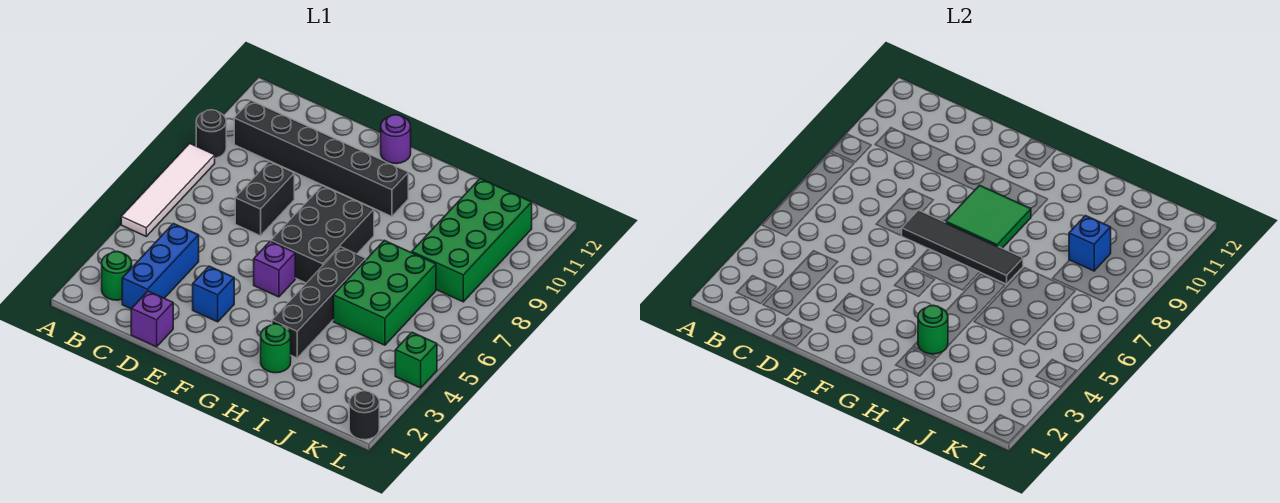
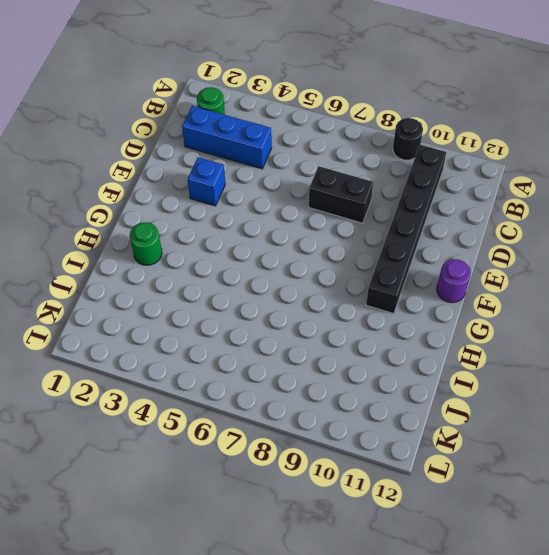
none -> white tile A5:A8 level 1
none -> purple brick D1 level 1
none -> purple brick F5 level 1

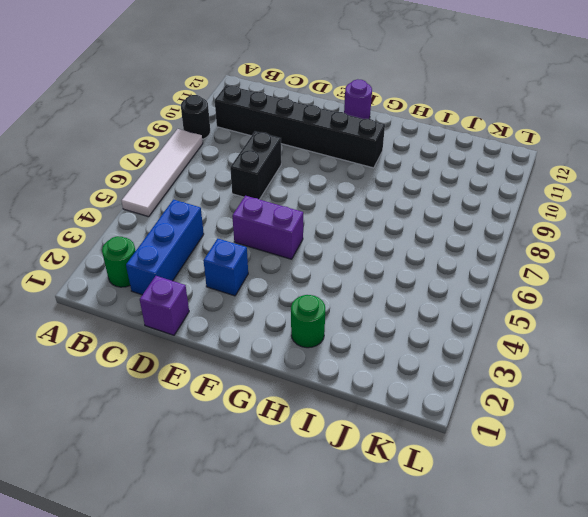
purple brick E5:F5 level 1 -> purple brick F5 level 1
none -> black brick F6:G8 level 1
none -> black brick H3:H6 level 1
none -> green brick I5:J7 level 1

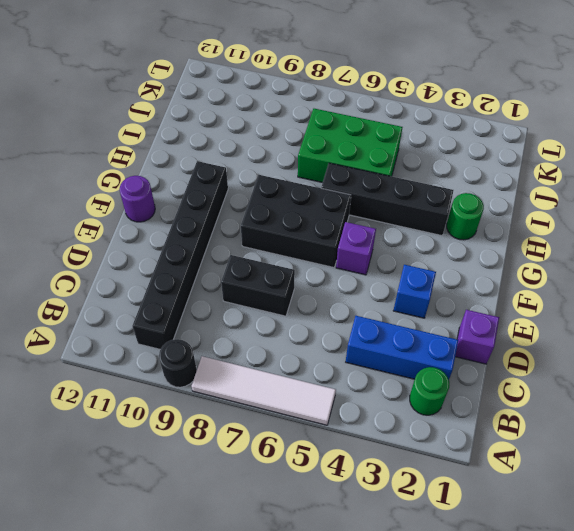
none -> green brick J8:K11 level 1
none -> black round brick L1 level 1
none -> green brick L4 level 1

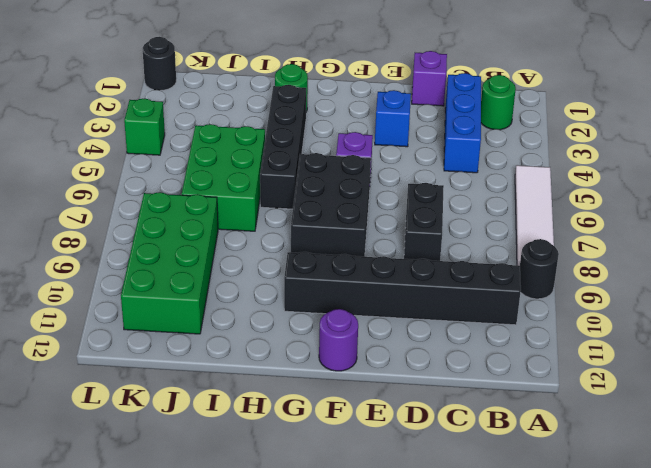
none -> black tile E7:H7 level 2
none -> green tile F8:G9 level 2
none -> green round brick H3 level 2

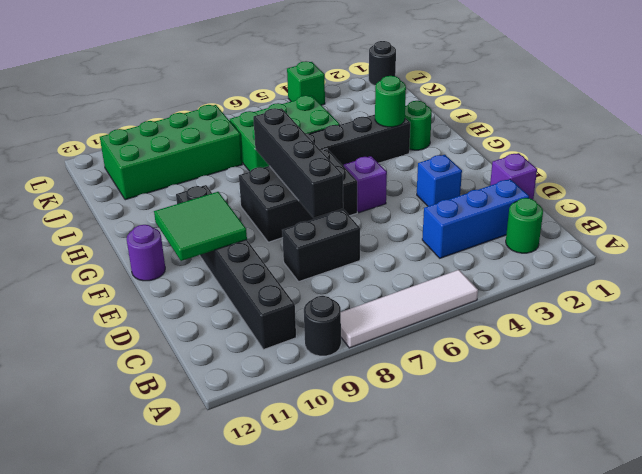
black brick E7:H7 level 2 -> black tile E7:H7 level 2
green tile E10:F11 level 2 -> green tile F8:G9 level 2
none -> blue brick J9 level 2

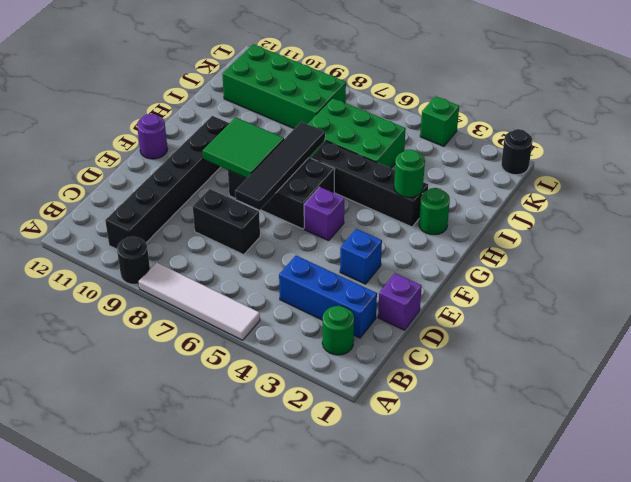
none -> blue brick J9 level 2

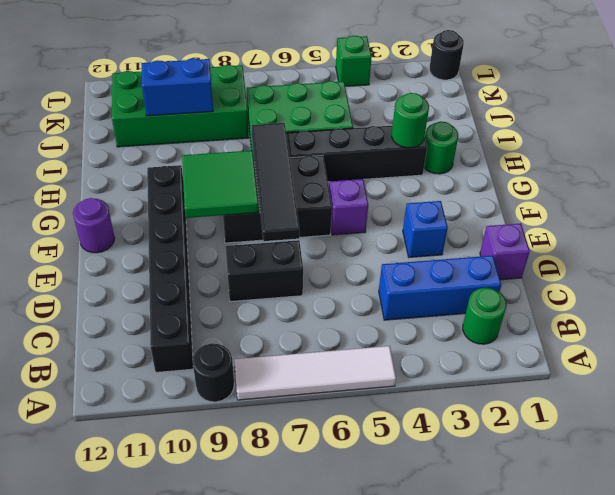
blue brick J9:J10 level 2 -> blue brick J9 level 2

